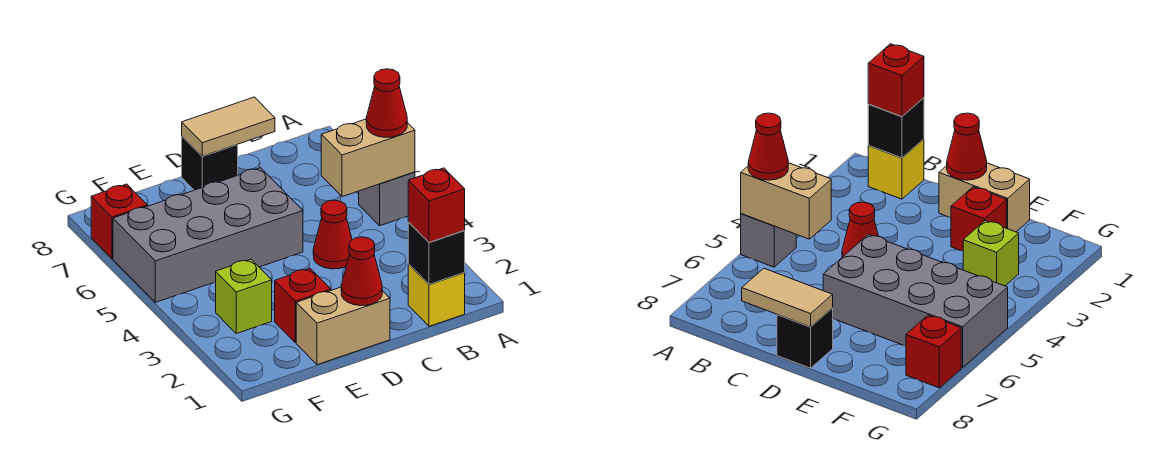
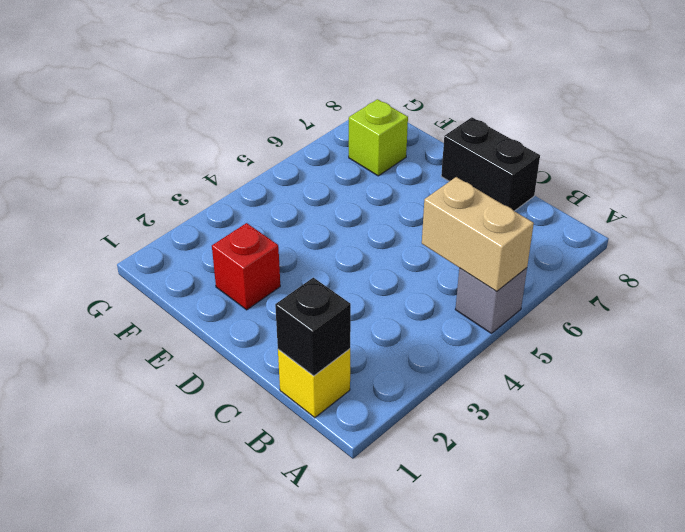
black brick C8:D8 level 1 -> black brick D8 level 1
lime brick F7 level 1 -> lime brick F3 level 1
none -> red cone C4 level 1
none -> tan brick D1:E1 level 1
none -> grey brick D5:G6 level 1

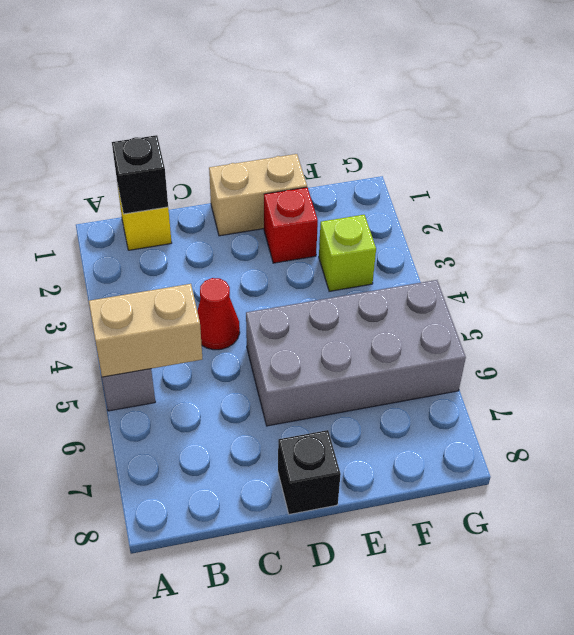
none -> red brick G7 level 1
none -> tan tile C8:D8 level 2
none -> red cone D1 level 2

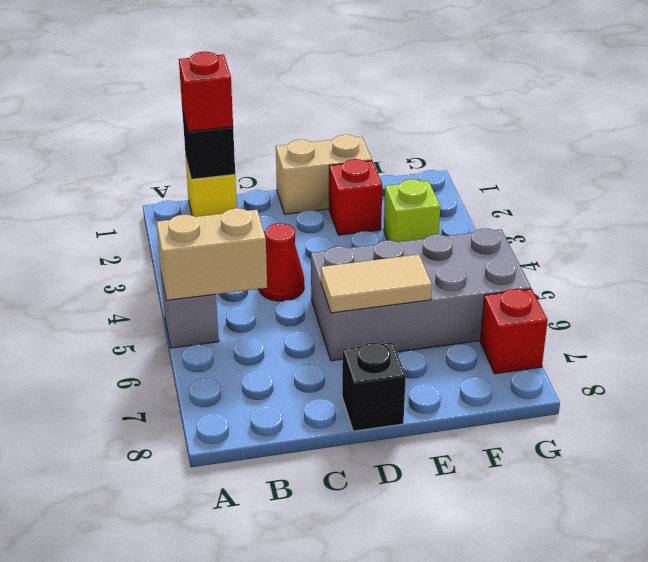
tan tile D6:E6 level 2 -> tan tile C8:D8 level 2
none -> red cone D1 level 2
none -> red cone A5 level 3

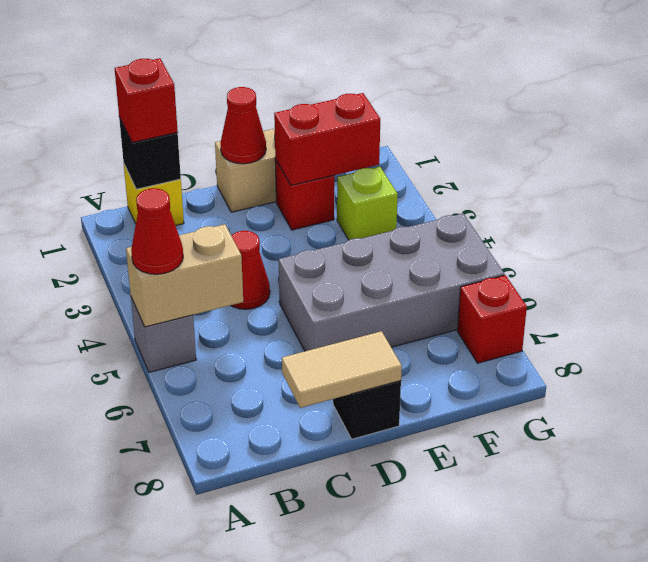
red brick E2:F2 level 2 -> none

